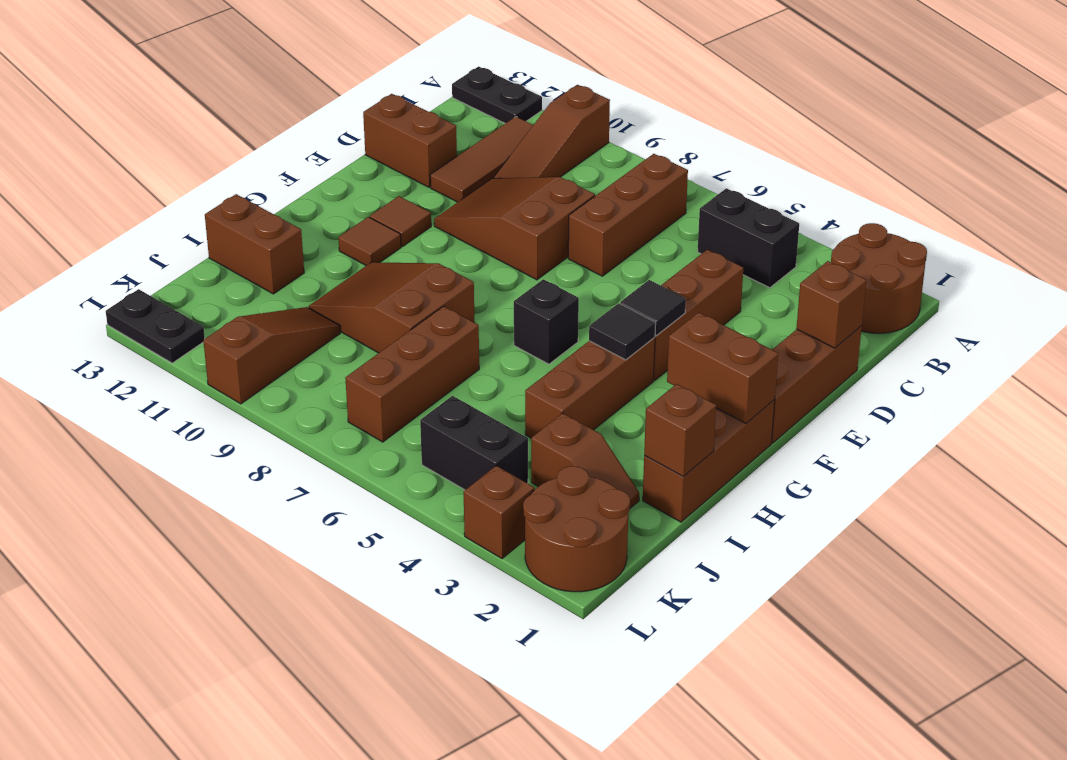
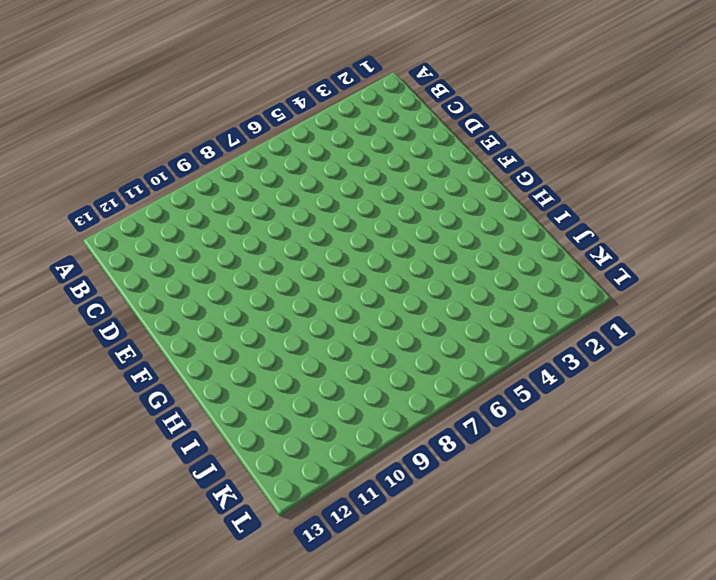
none -> brown round brick A1:B2 level 1
none -> brown slope A10:C10 level 1 top A
none -> black plate A12:A13 level 1

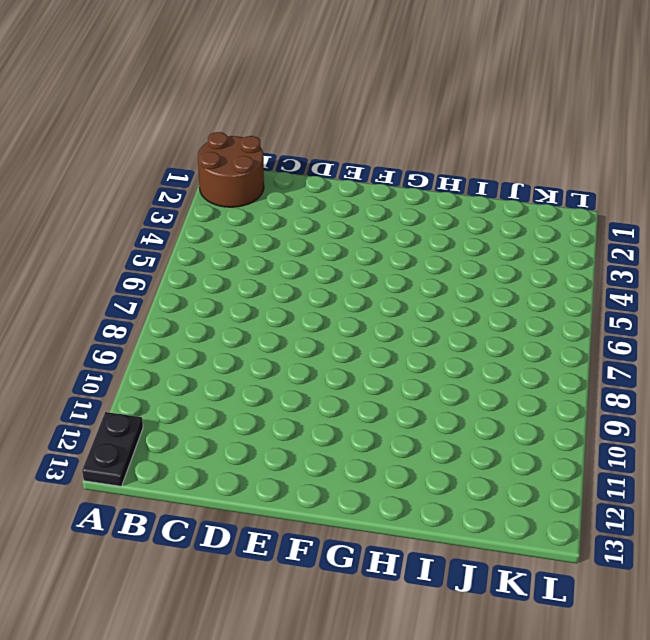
none -> brown slope A10:C10 level 1 top A
none -> black brick B4:B5 level 1
none -> brown brick B7:D7 level 1

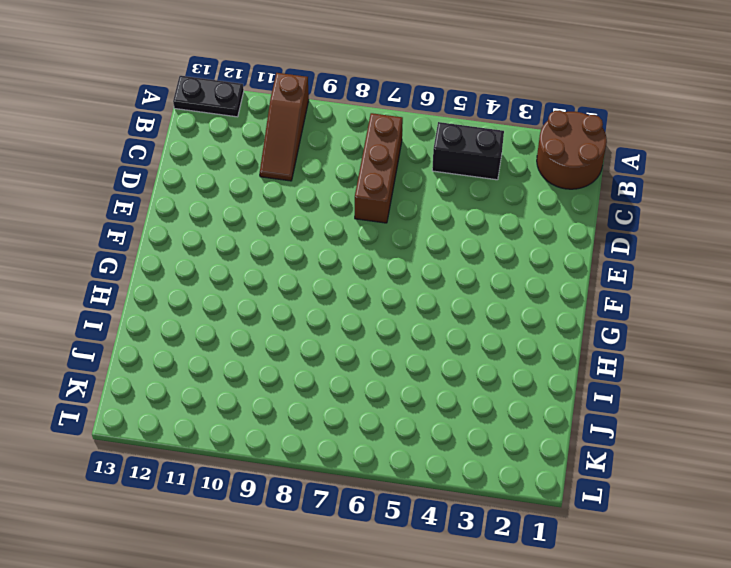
none -> brown tile B11:D11 level 1
none -> brown brick D1:F1 level 1
none -> brown brick D4:F4 level 1

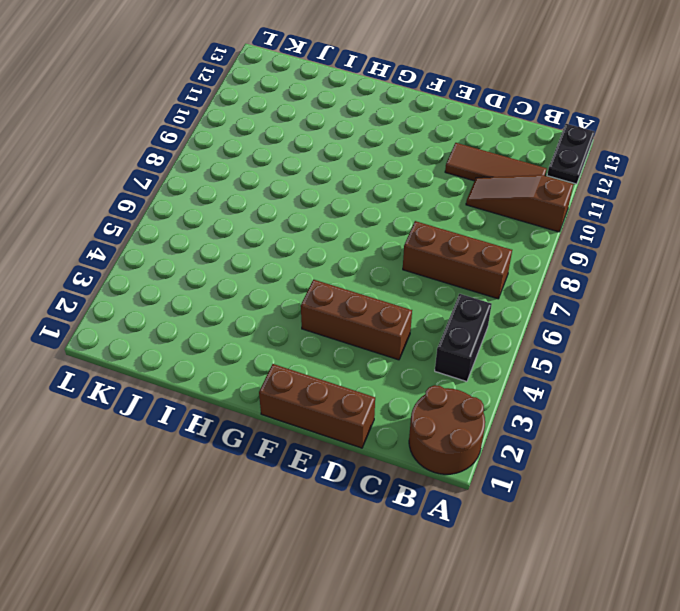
none -> brown slope D8:E10 level 1 top 8
none -> brown brick D12:D13 level 1
none -> brown tile F11 level 1

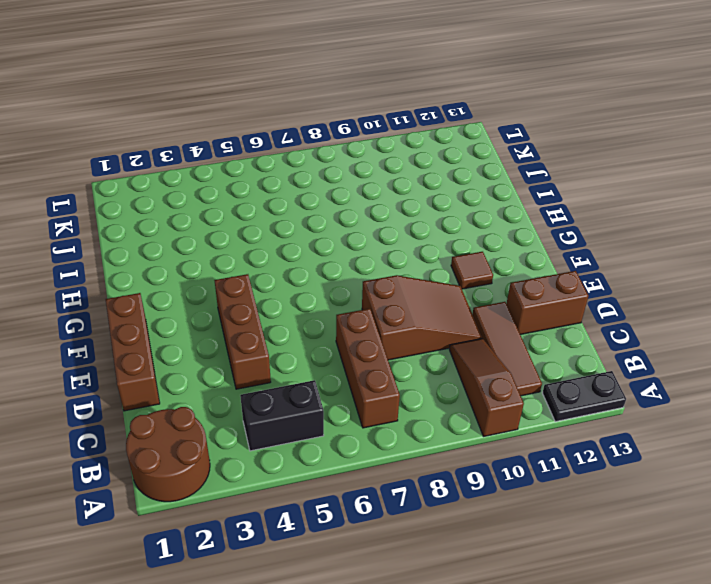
none -> brown brick G1:I1 level 1
none -> brown brick G4:I4 level 1
none -> black brick G6 level 1

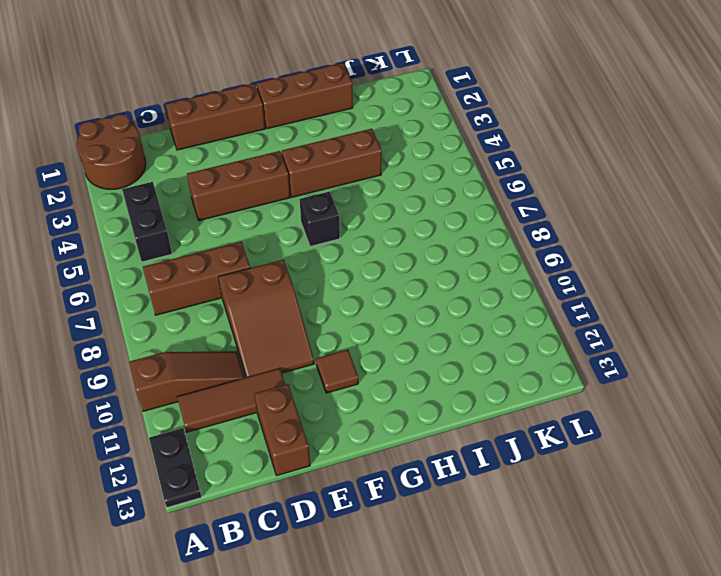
none -> brown tile G11 level 1
none -> brown slope H8:I10 level 1 top 8
none -> brown brick I7:K7 level 1

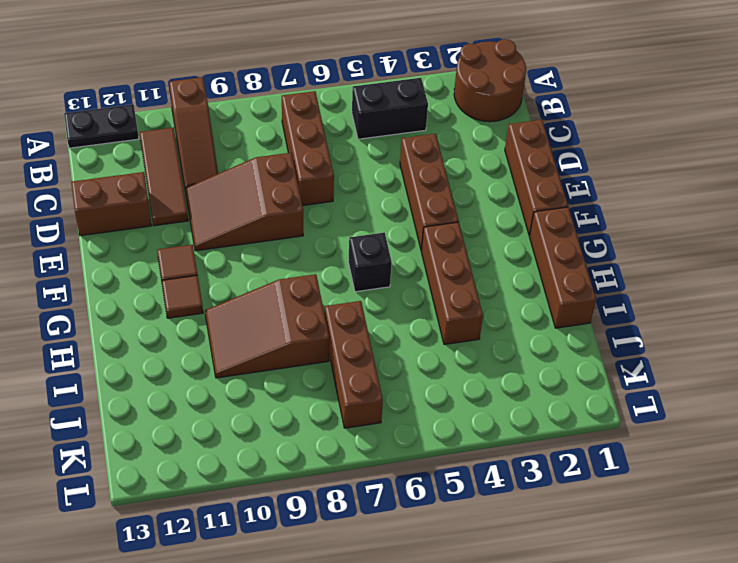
none -> brown brick I12:I13 level 1
none -> brown slope J2:J3 level 1 top 3
none -> brown slope J10:L10 level 1 top L

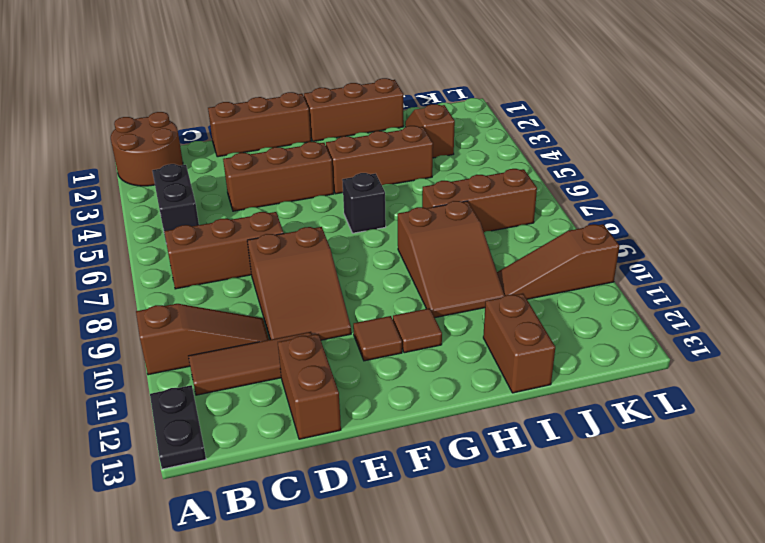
none -> brown round brick K1:L2 level 1
none -> black brick K4:K5 level 1
none -> brown brick L3 level 1

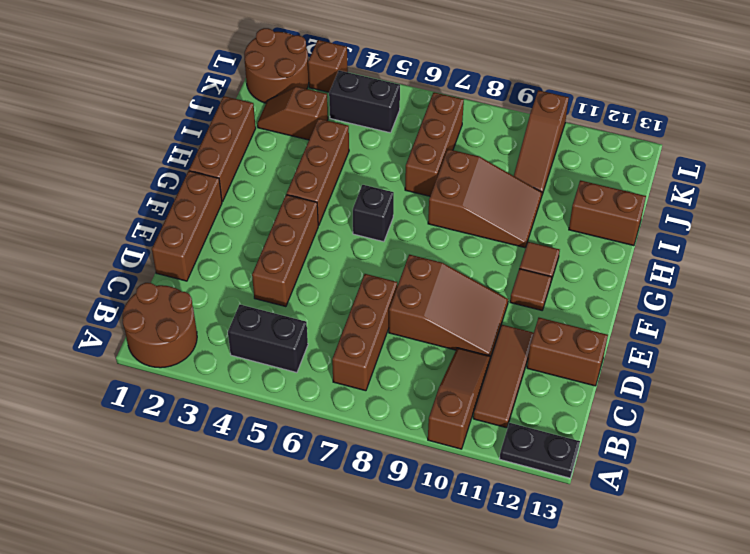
none -> black plate L12:L13 level 1
none -> brown brick D1 level 2
none -> black tile F4 level 2

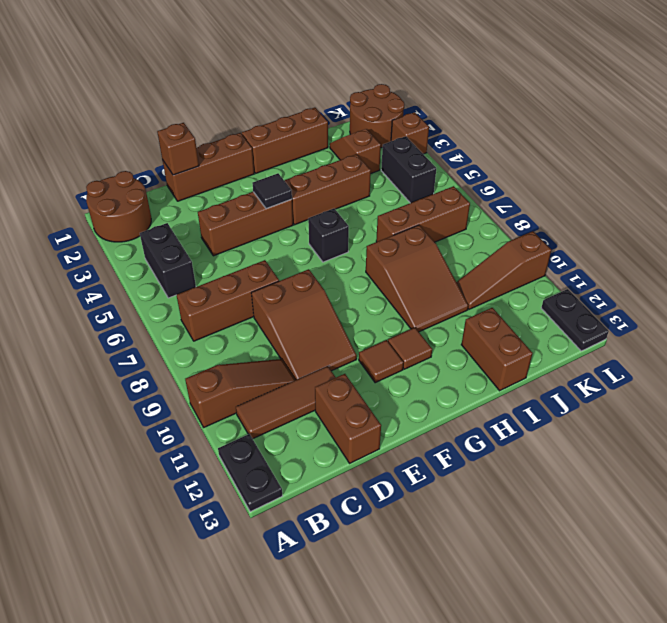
none -> brown brick G1:G2 level 2
none -> black tile G4 level 2
none -> brown brick I1 level 2

